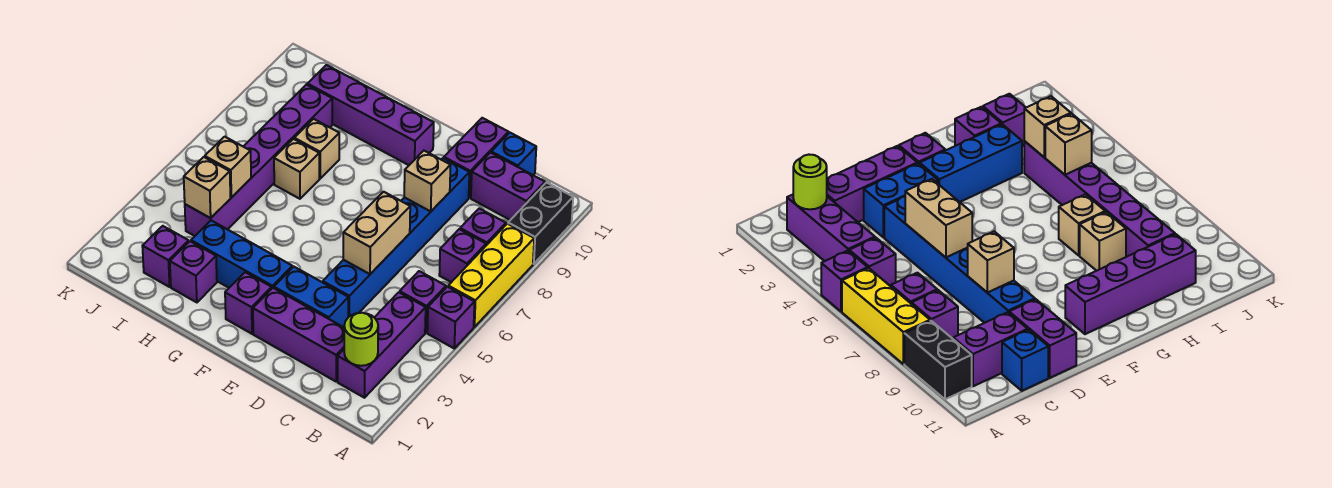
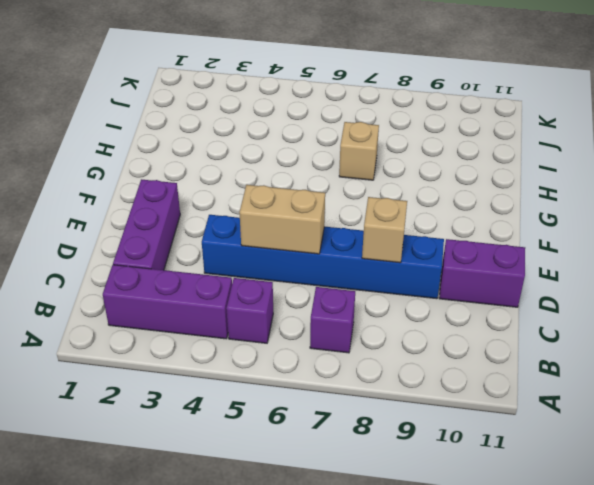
none -> purple brick A5 level 1
none -> yellow brick A6:A8 level 1
none -> black brick A9:A10 level 1

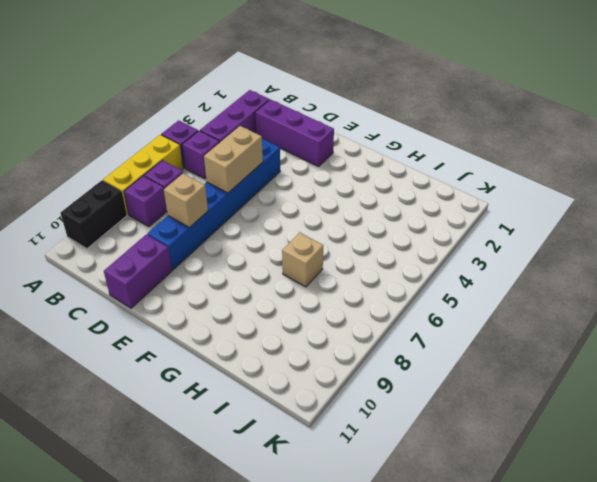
none -> purple brick B10:C10 level 1
none -> blue brick C11 level 1
none -> blue brick D3:E3 level 1

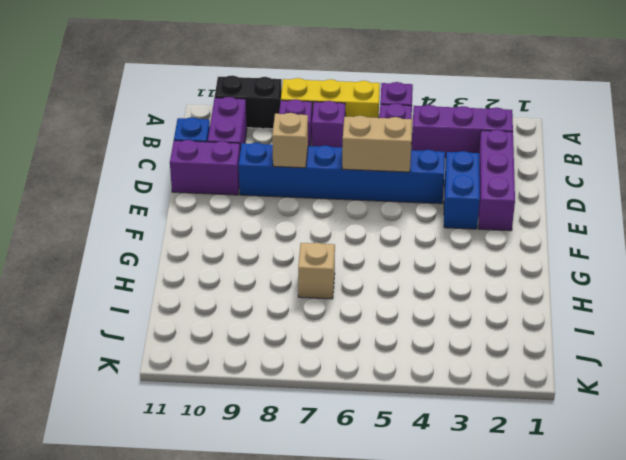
none -> purple brick F2 level 1
none -> blue brick F3:H3 level 1
none -> purple brick F10:I10 level 1

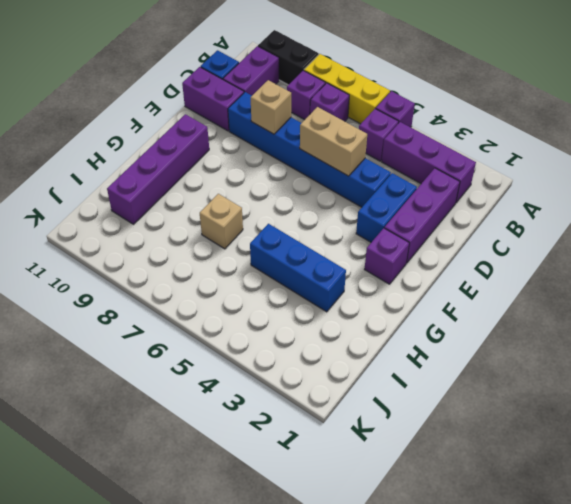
blue brick H3:H5 level 1 -> blue brick F3:H3 level 1
none -> purple brick H2 level 1
none -> tan brick H8 level 1
none -> purple brick I2 level 1

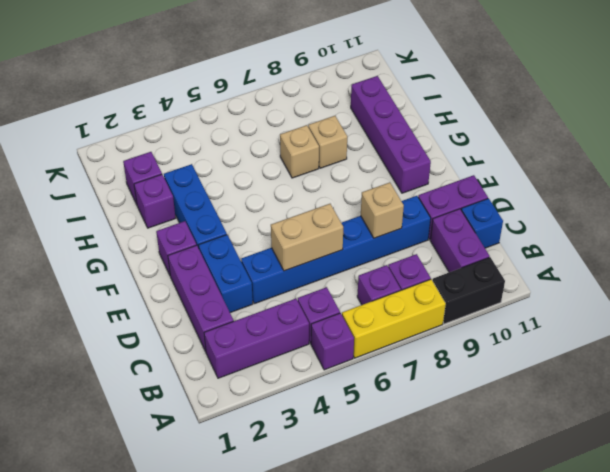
none -> purple brick I4:I9 level 1
none -> lime round brick B2 level 2
none -> tan brick I4 level 2

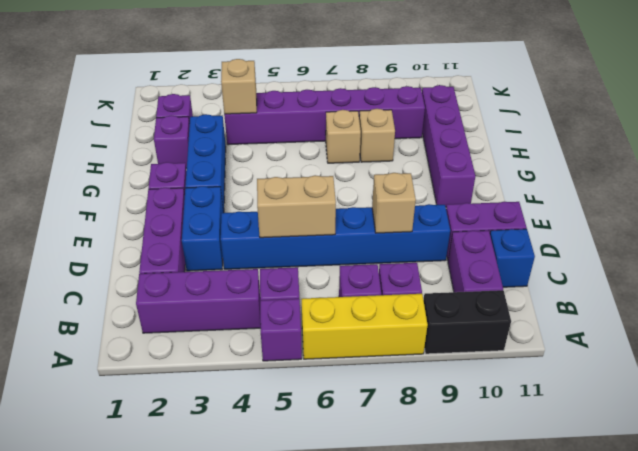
none -> lime round brick B2 level 2
none -> tan brick I5 level 2

